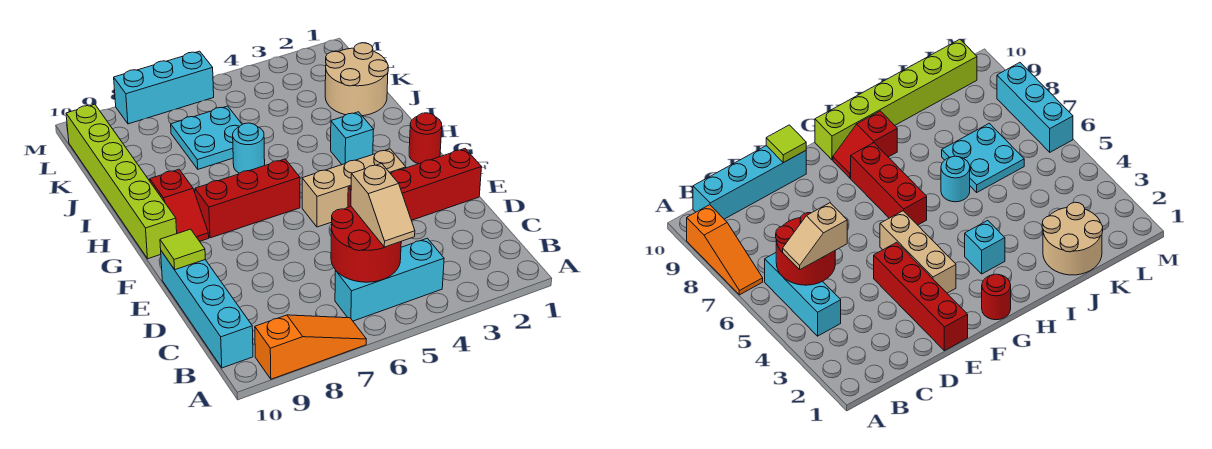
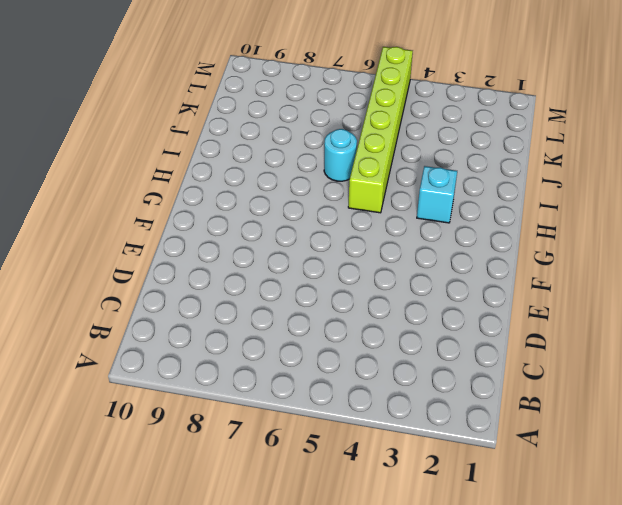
lime brick H5:M5 level 1 -> lime brick G10:L10 level 1
none -> orange slope A7:A9 level 1 top 9
none -> cyan brick B4:B6 level 1
none -> cyan brick B10:E10 level 1

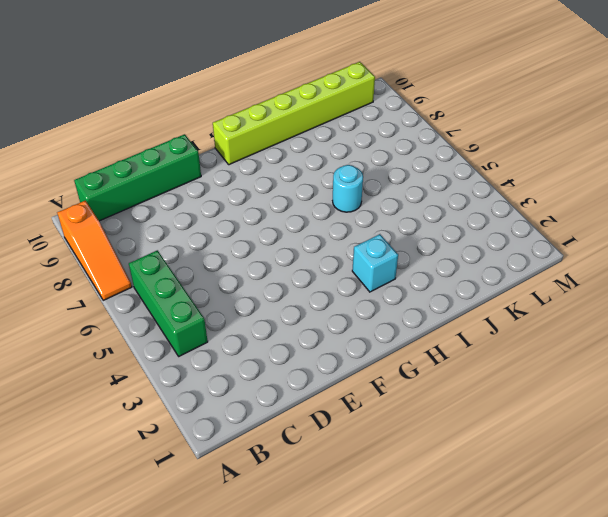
green brick B4:B6 level 1 -> cyan brick B4:B6 level 1
green brick B10:E10 level 1 -> cyan brick B10:E10 level 1
none -> red brick E1:E4 level 1
none -> tan brick F3:F5 level 1
none -> red round brick G1 level 1

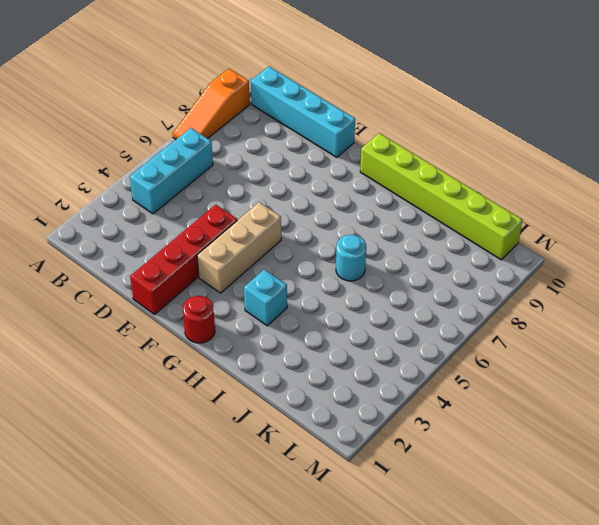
none -> red brick G6:G8 level 1
none -> red slope G9:H9 level 1 top H
none -> tan round brick J1:K2 level 1

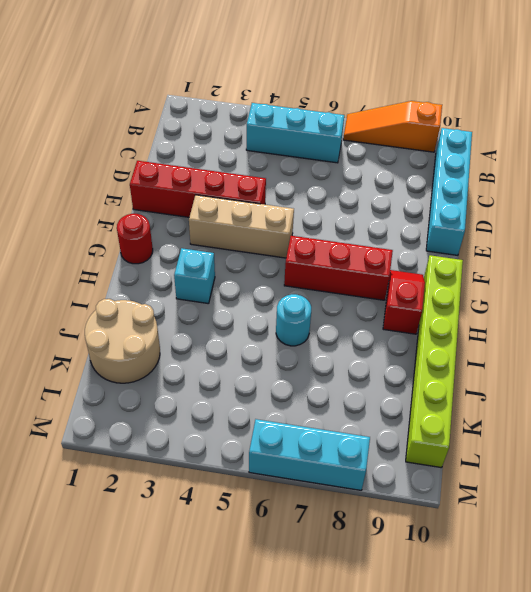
none -> cyan plate J6:K7 level 1
none -> red round brick B5:C6 level 2
none -> lime tile E10 level 2

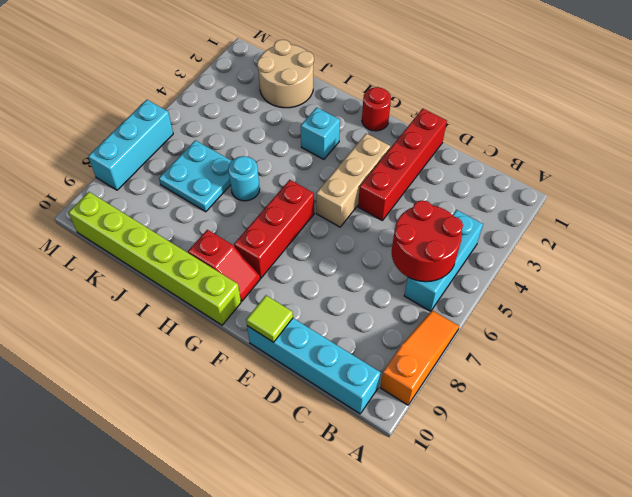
none -> tan slope B5:C5 level 3 top C

